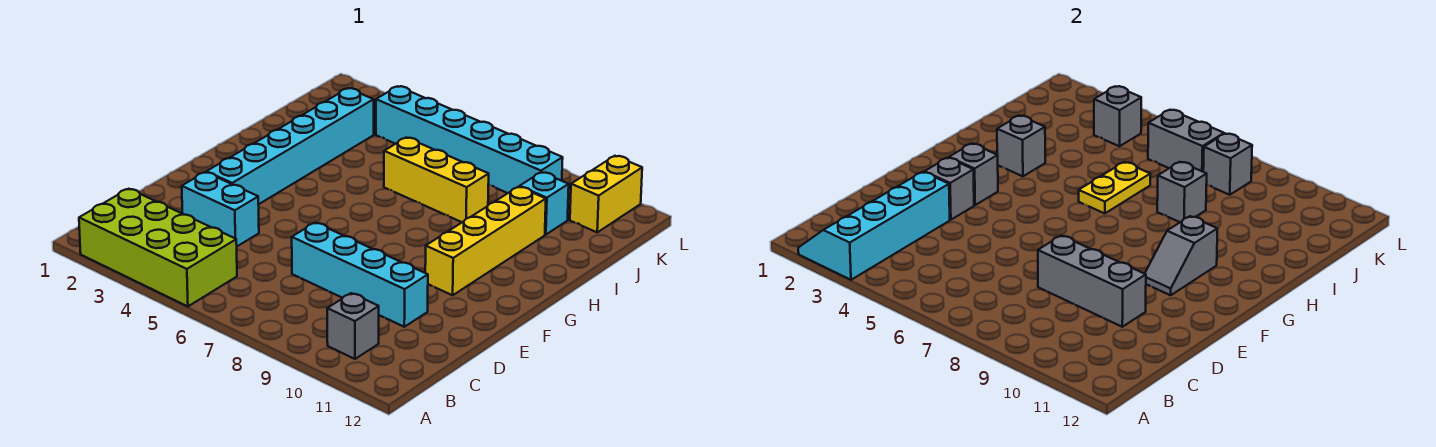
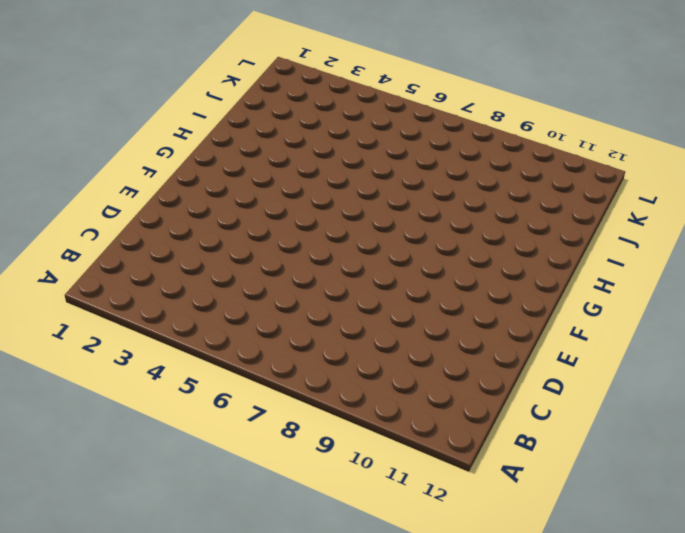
none -> lime brick A2:B5 level 1
none -> grey brick B10 level 1
none -> cyan brick D3:D4 level 1

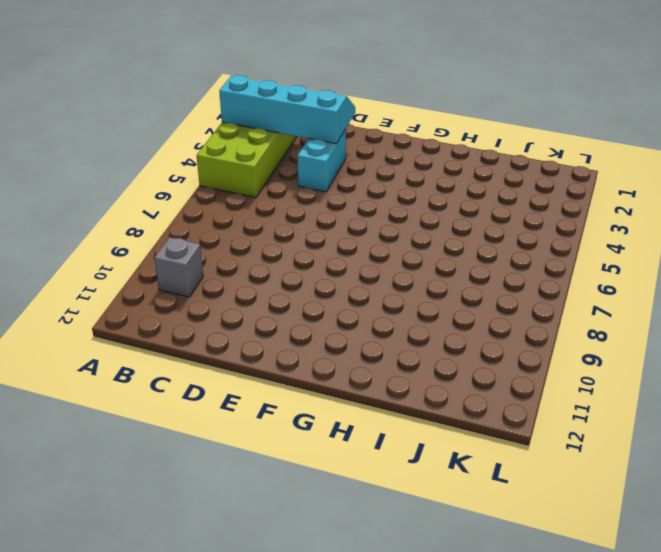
none -> cyan brick D7:D10 level 1
none -> cyan brick E3:J3 level 1
none -> yellow brick F10:I10 level 1

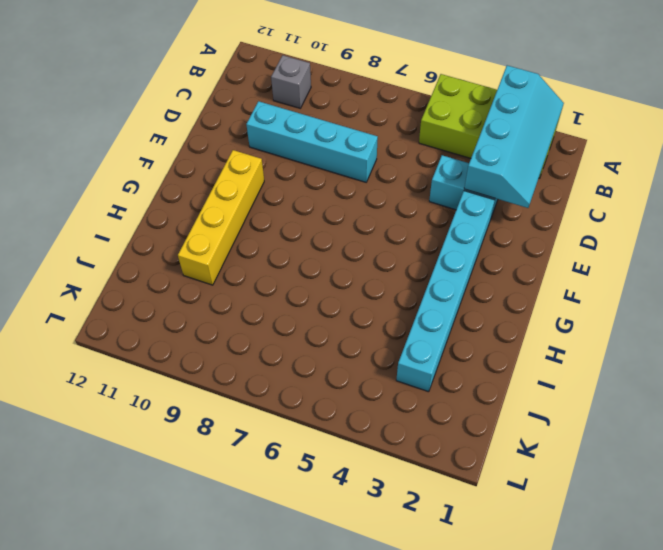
none -> yellow brick I6:I8 level 1
none -> cyan brick J10 level 1
none -> cyan brick K4:K9 level 1

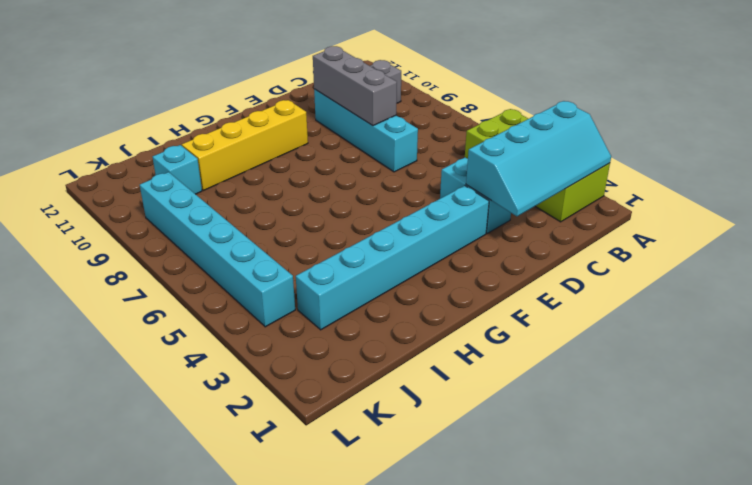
none -> yellow brick I6:I8 level 1
none -> yellow brick K11:L11 level 1
none -> grey brick E3 level 2

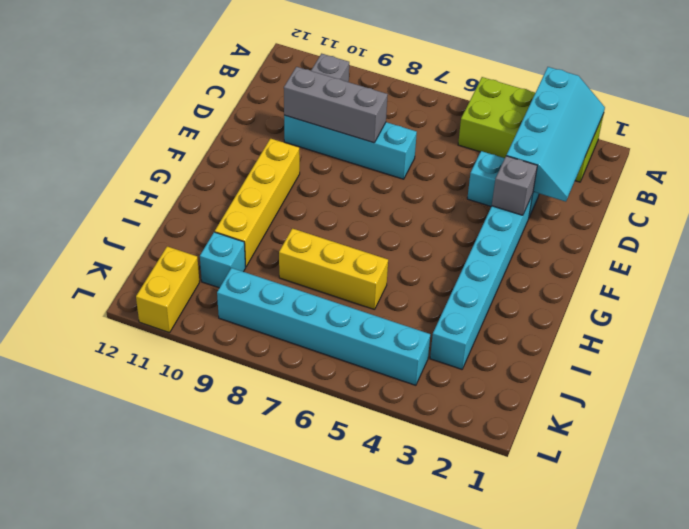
none -> grey brick F3 level 2
none -> grey slope F10:G10 level 2 top G
none -> grey brick H3 level 2

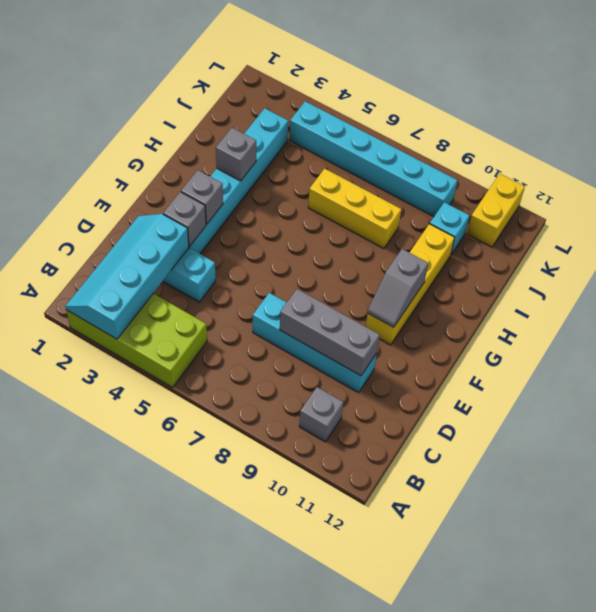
none -> yellow plate H6:I6 level 2
none -> grey brick I8 level 2
none -> grey brick K4 level 2

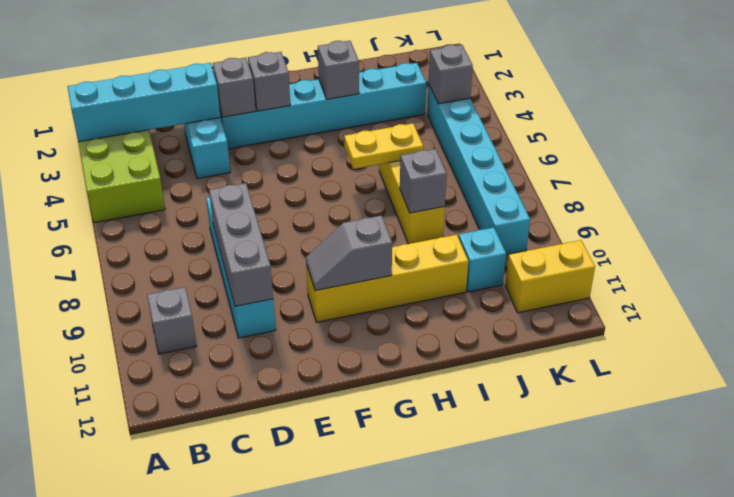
none -> grey brick K6:K7 level 2
none -> grey brick K8 level 2

